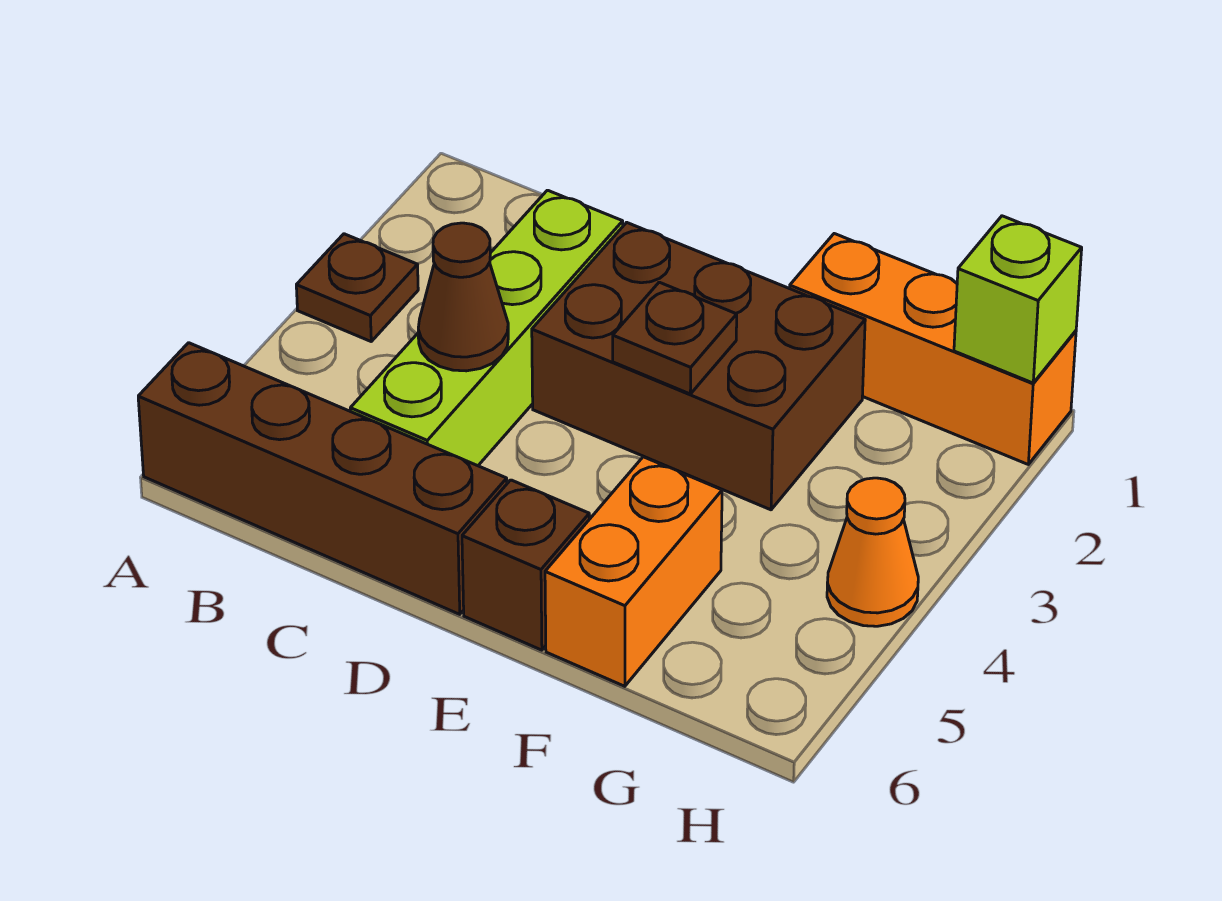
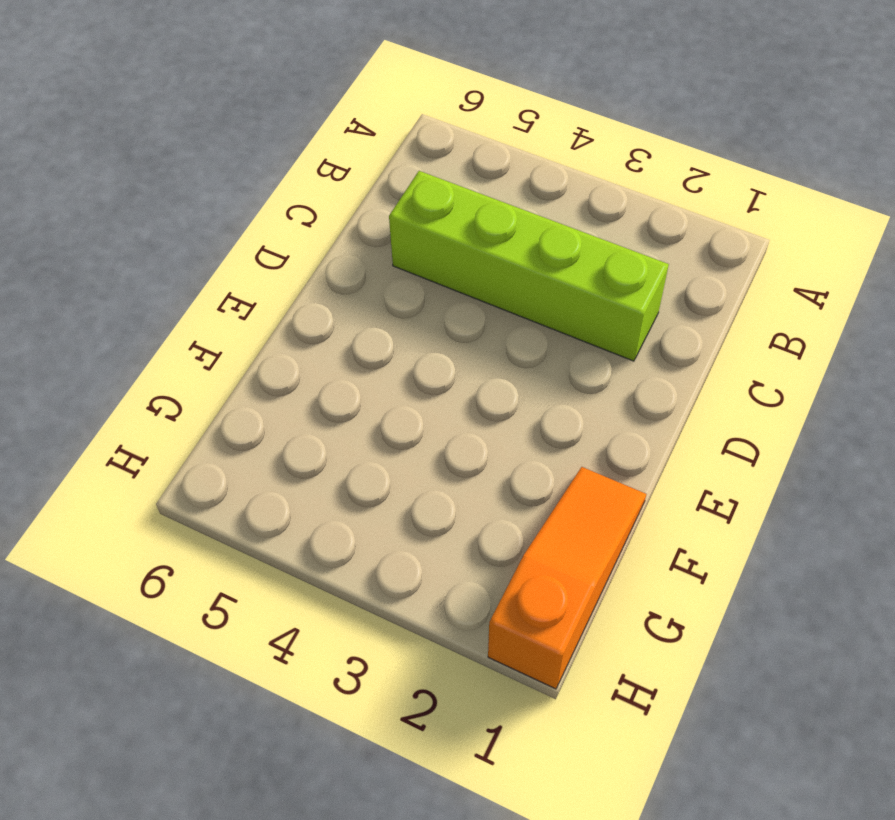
orange slope F1:H1 level 1 top H -> orange brick F1:H1 level 1
none -> brown plate A3 level 1
none -> brown brick A6:D6 level 1

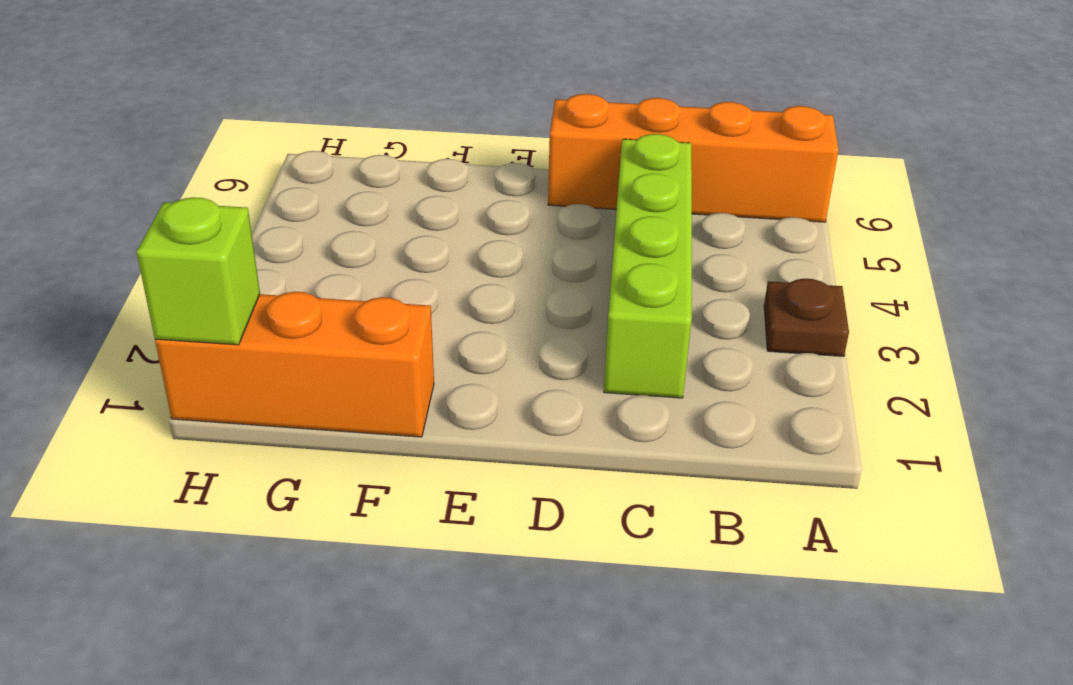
orange brick A6:D6 level 1 -> brown brick A6:D6 level 1
none -> brown brick D2:F3 level 1
none -> brown brick E6 level 1

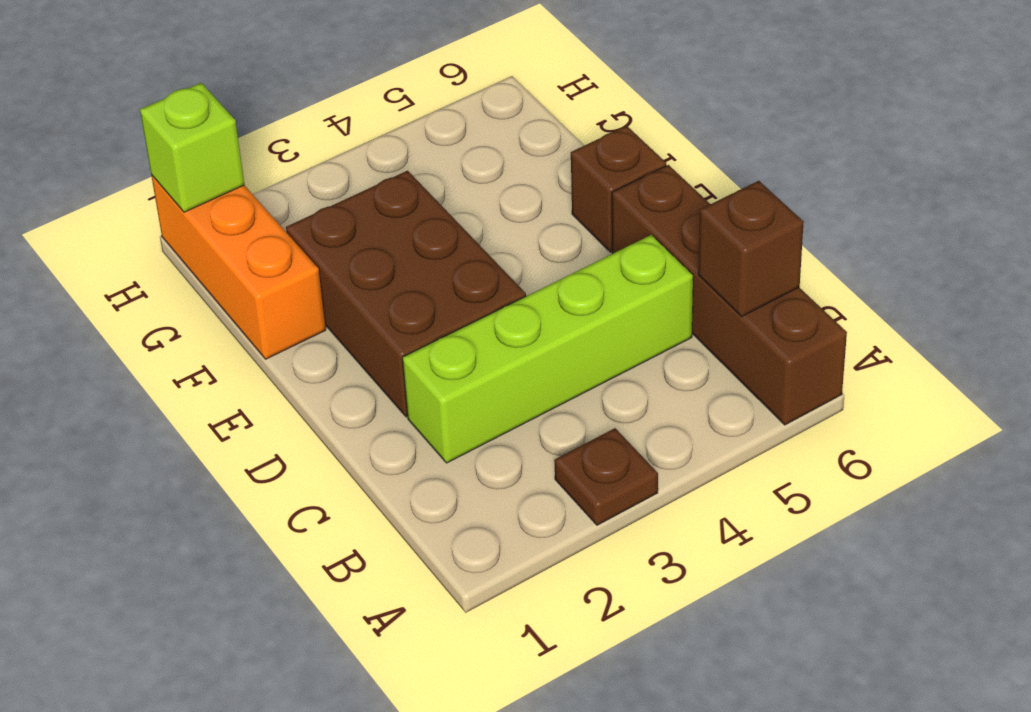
brown brick B6 level 2 -> none
none -> orange brick F5:F6 level 1
none -> orange cone H4 level 1

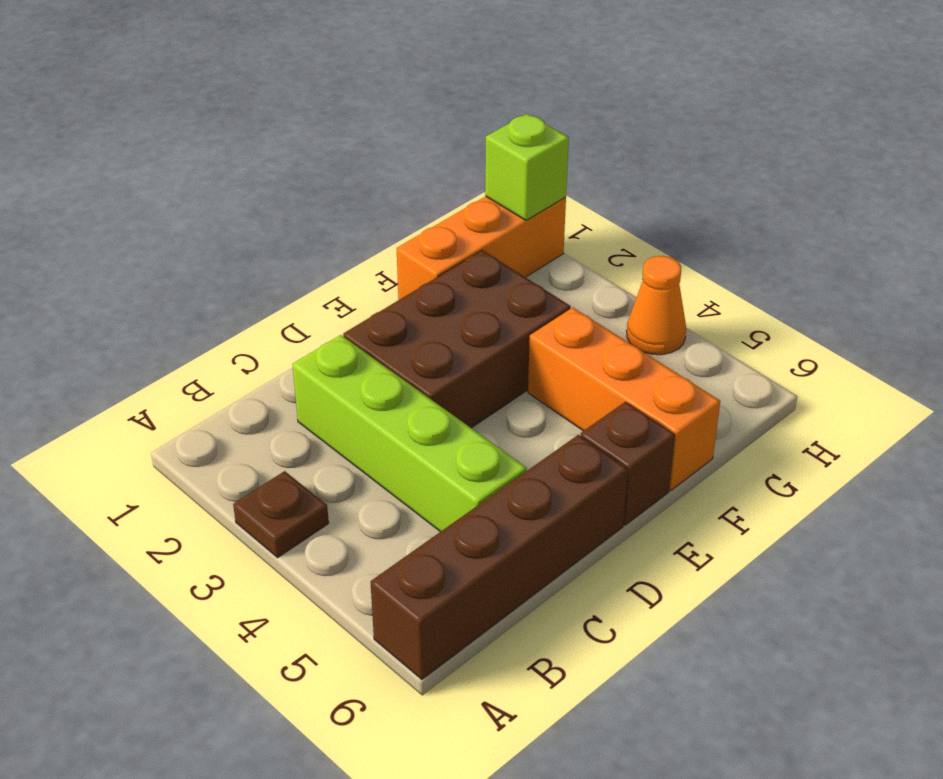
orange brick F4:F6 level 1 -> orange brick F5:F6 level 1
none -> brown cone C4 level 2
none -> brown plate E3 level 2

